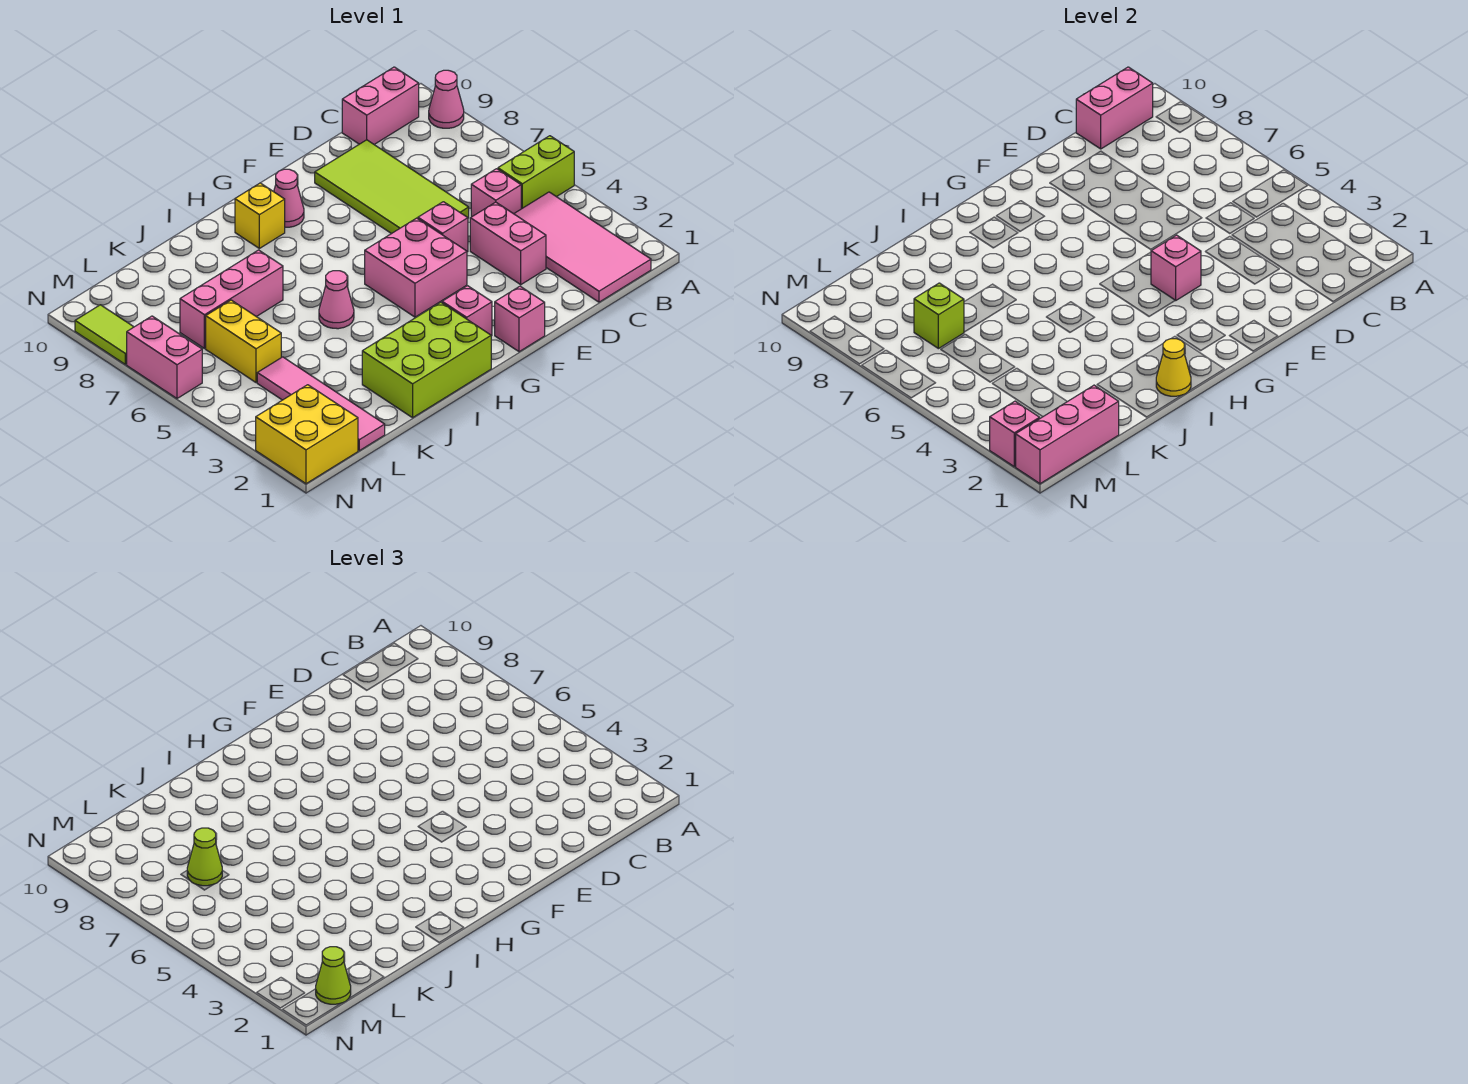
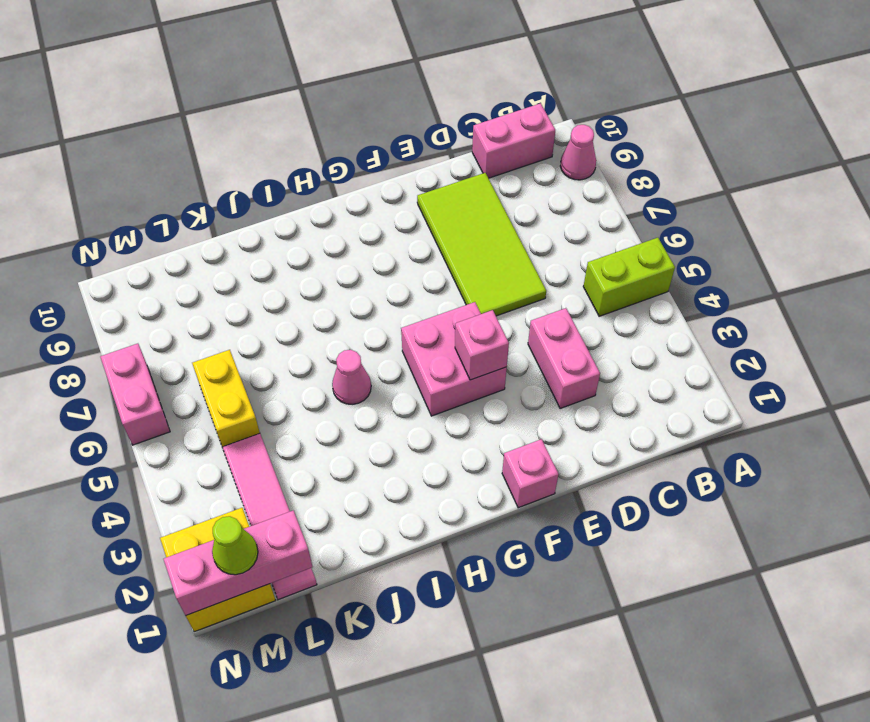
none -> pink tile B1:C4 level 1
none -> pink brick C5 level 1
none -> pink brick E5 level 1

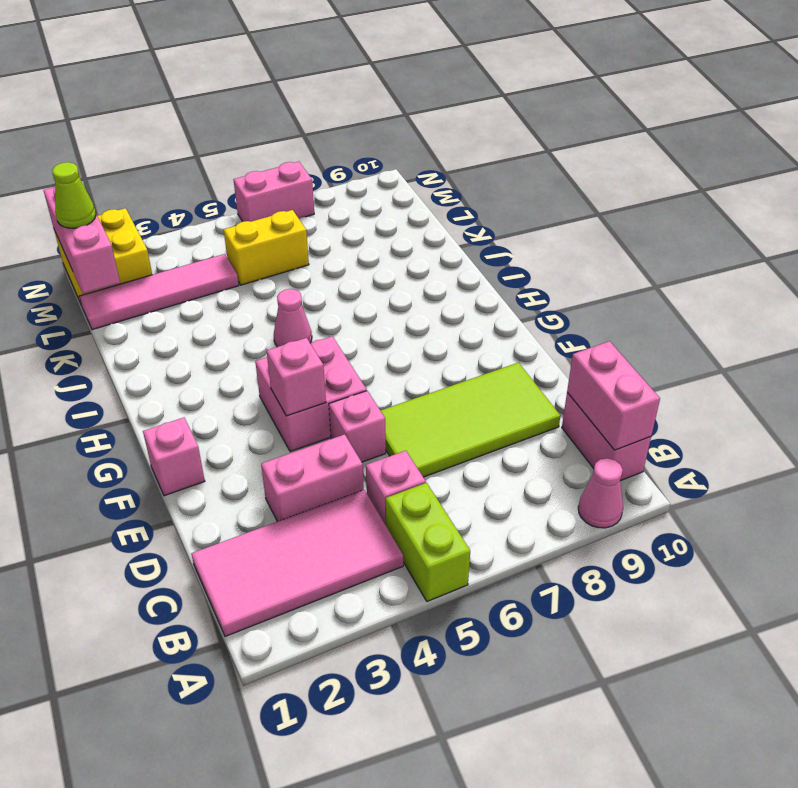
none -> pink brick G2 level 1
none -> pink cone G9 level 1
none -> lime brick H1:J2 level 1

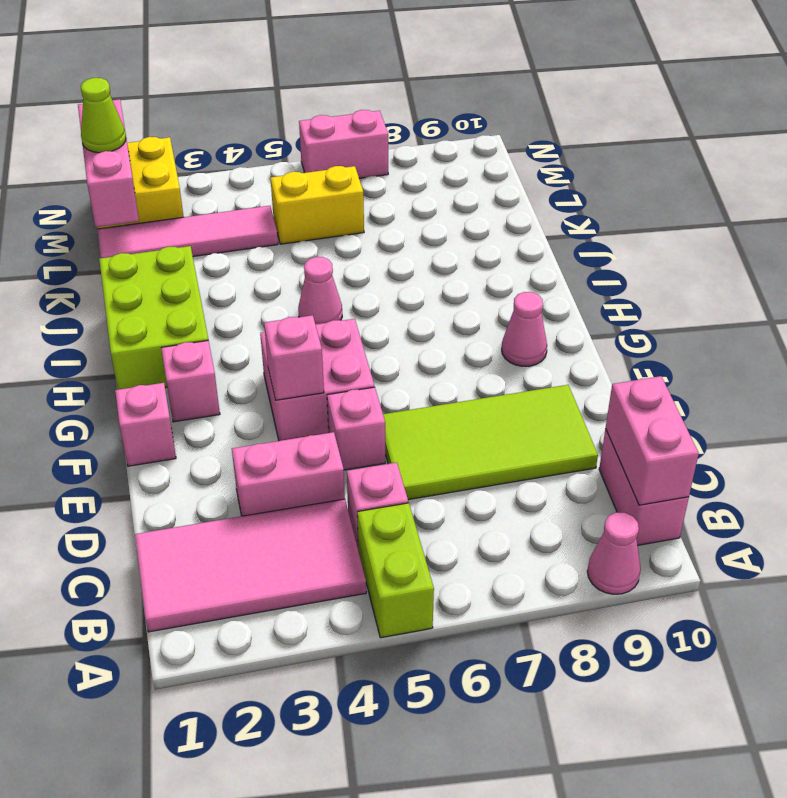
none -> yellow brick H9 level 1
none -> pink brick J7:L7 level 1
none -> lime tile N8:N9 level 1

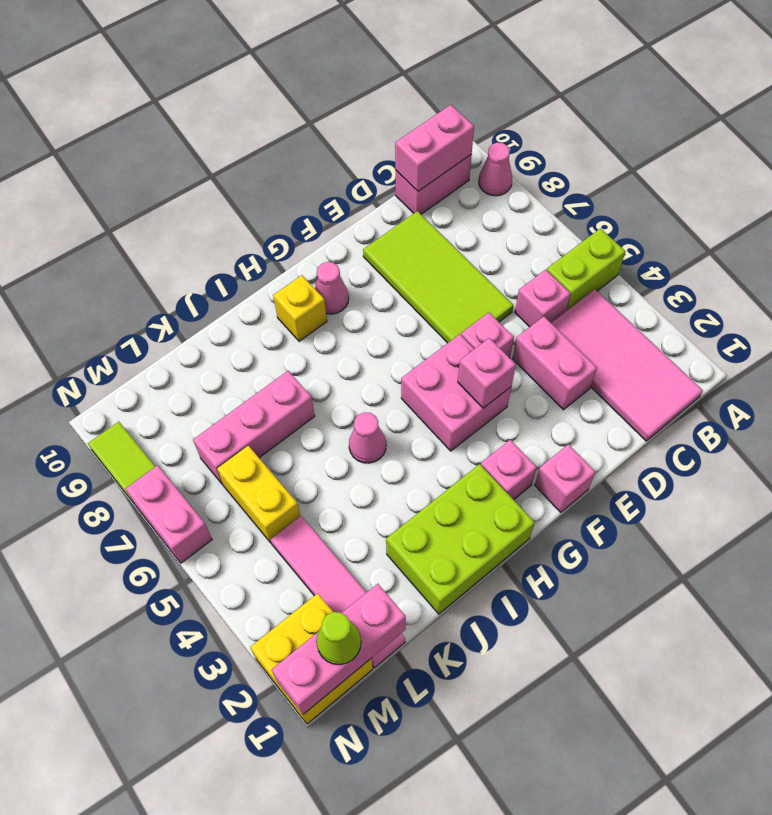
none -> yellow cone I1 level 2
none -> lime brick L7 level 2
none -> pink brick N2 level 2

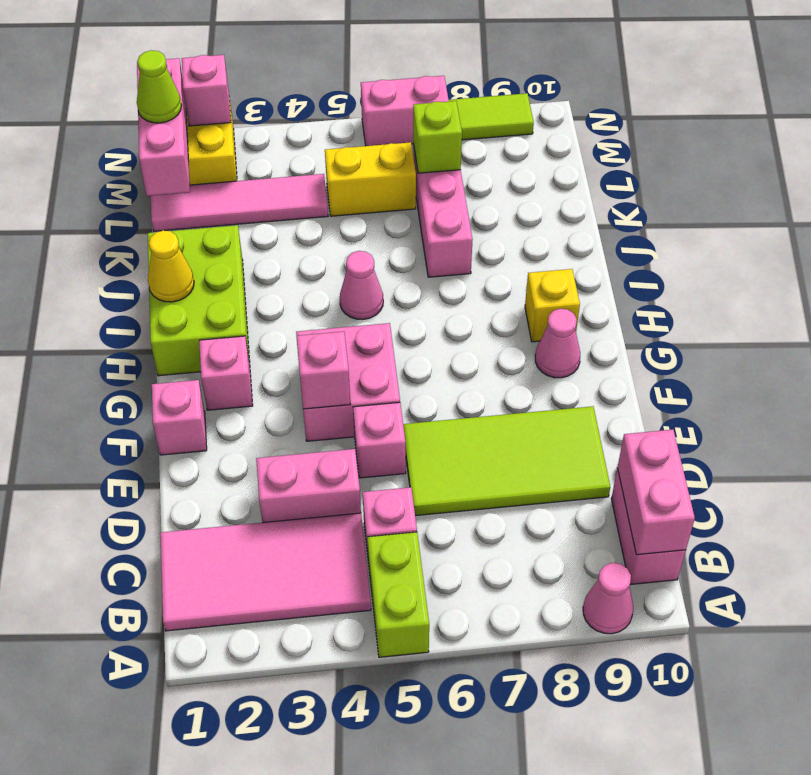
none -> lime cone L7 level 3

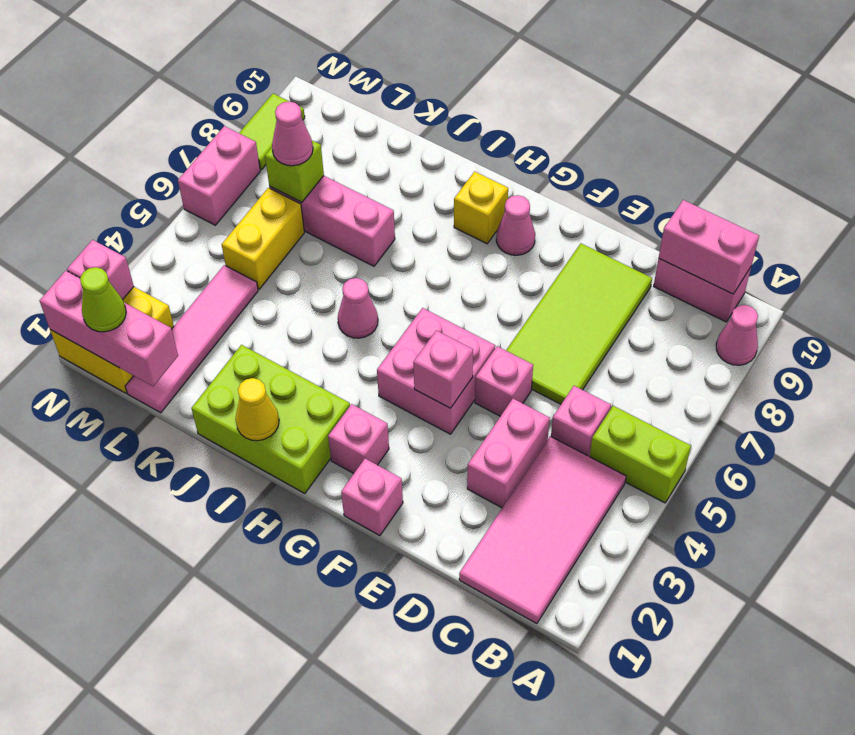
pink cone L7 level 3 -> lime cone L7 level 3

